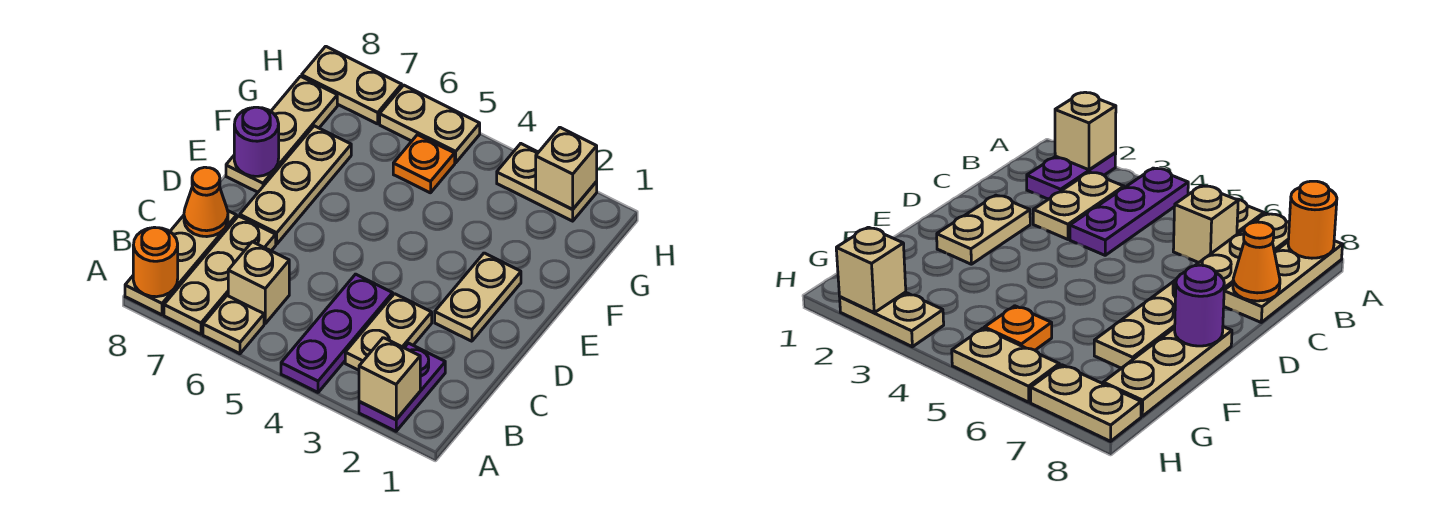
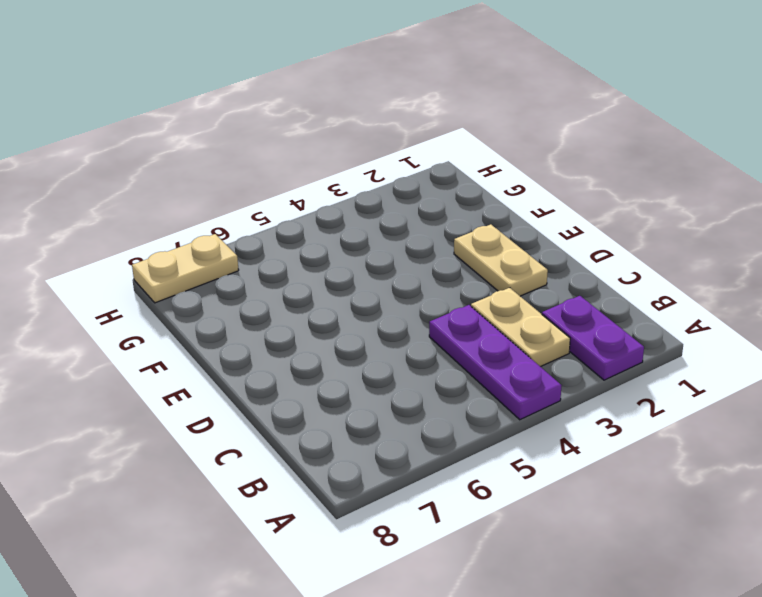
none -> tan plate A6 level 1
none -> tan plate A7:C7 level 1
none -> tan plate A8:C8 level 1

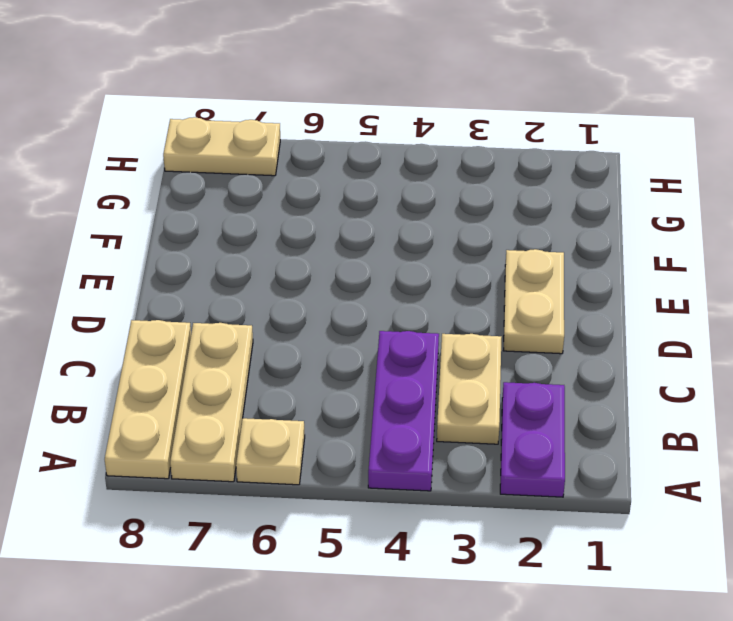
none -> tan brick B6 level 1
none -> tan plate D7:F7 level 1
none -> tan plate E8:G8 level 1

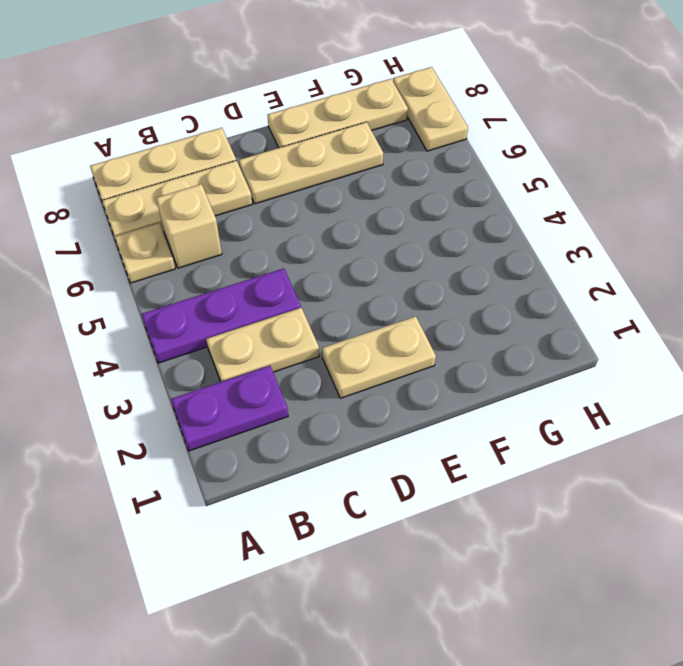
none -> orange plate G5 level 1
none -> tan plate H2:H3 level 1
none -> tan plate H5:H6 level 1

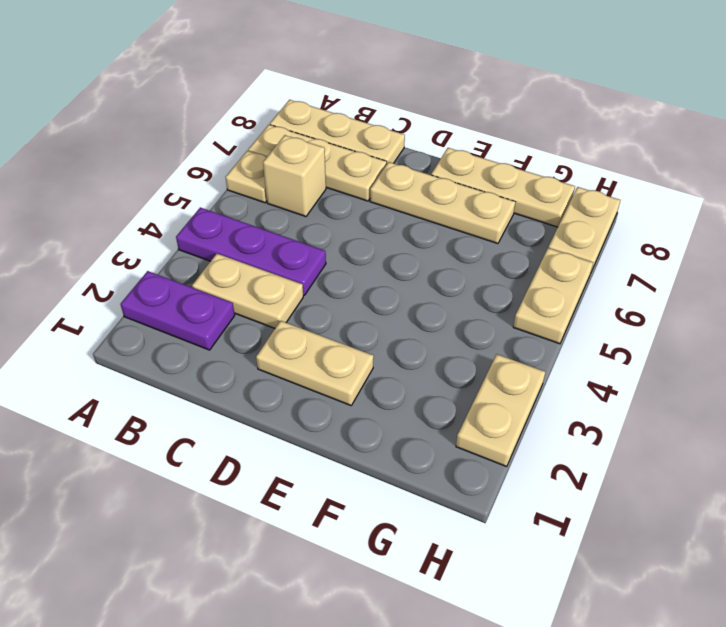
none -> orange plate G5 level 1
none -> tan brick A2 level 2
none -> orange round brick A8 level 2

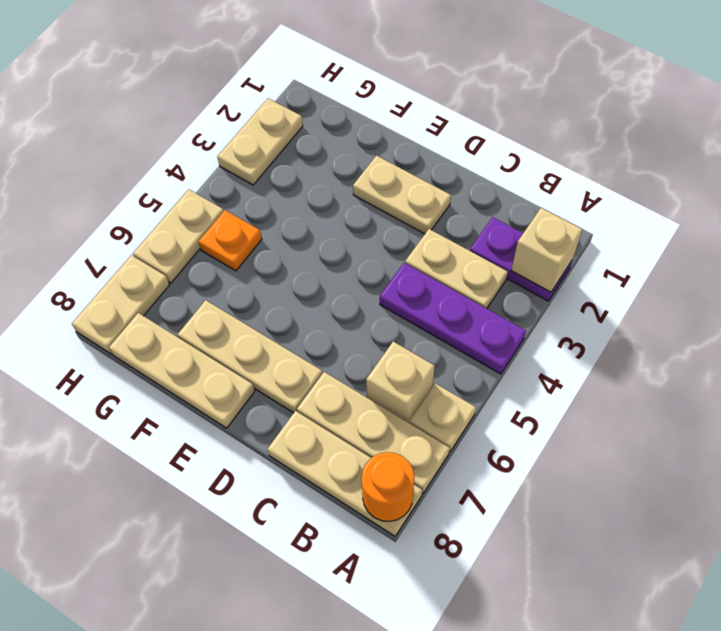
none -> orange cone C8 level 2
none -> purple round brick E8 level 2
none -> tan brick H2 level 2

